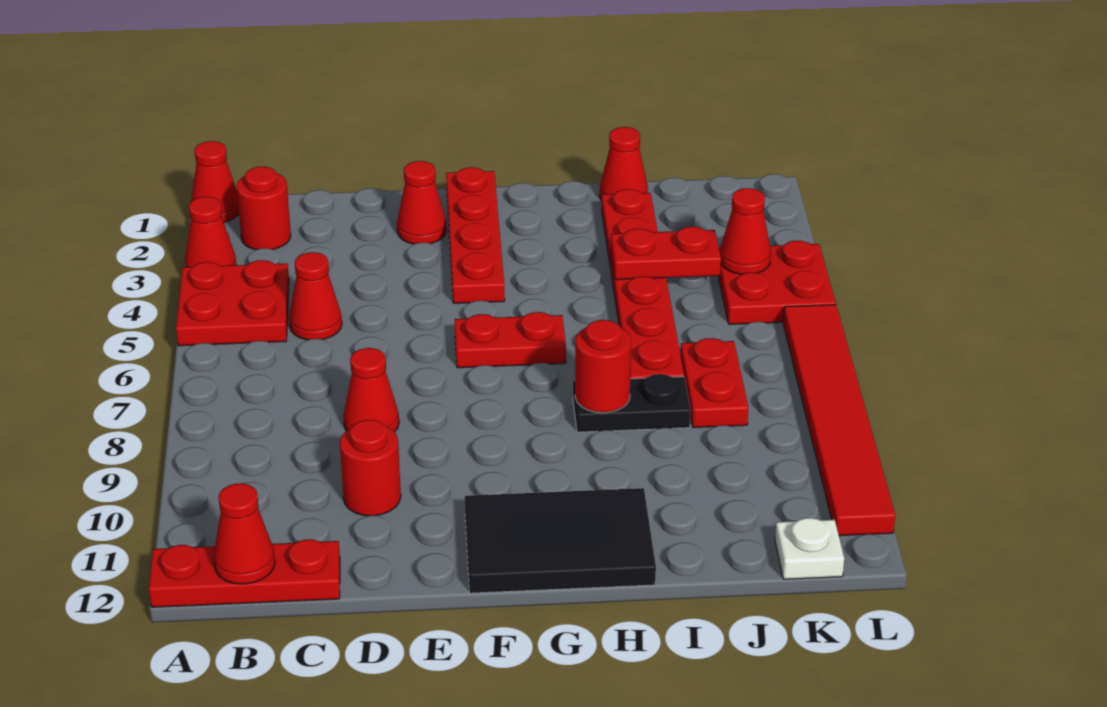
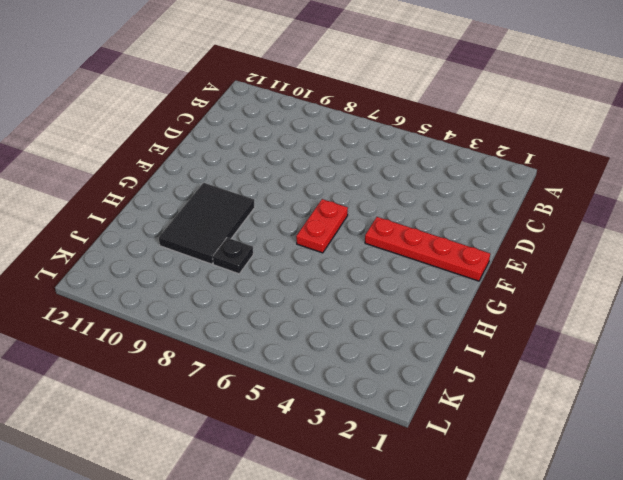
black tile G9:I10 level 1 -> black tile F11:H12 level 1
black plate I8 level 1 -> black plate H8:I8 level 1
none -> red cone A1 level 1
none -> red cone A3 level 1
none -> red plate A4:B5 level 1

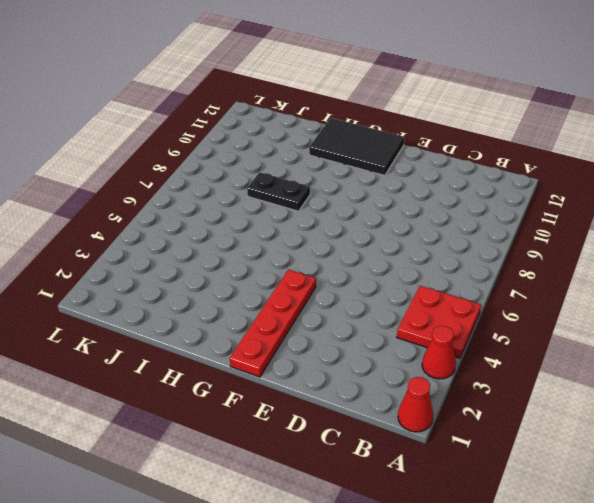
none -> red plate A12:C12 level 1
none -> red round brick B2 level 1
none -> red cone C5 level 1

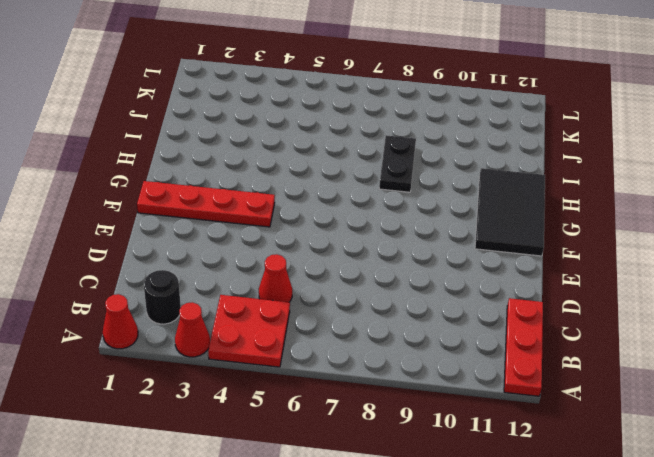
black round brick B2 level 1 -> red round brick B2 level 1
none -> red cone D8 level 1
none -> red round brick D10 level 1
none -> red cone E2 level 1

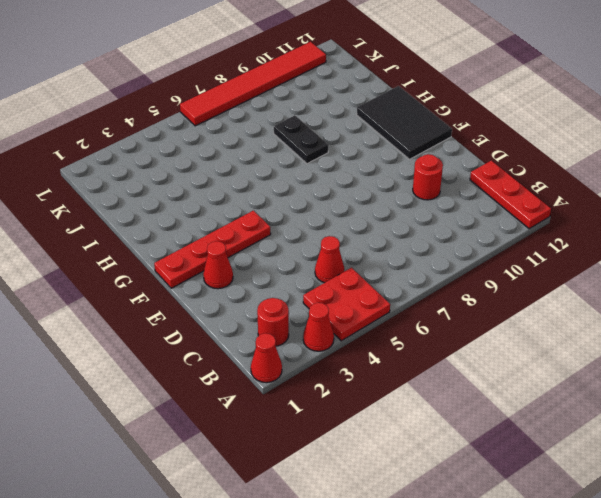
none -> red cone D8 level 1
none -> red plate F6:G6 level 1
none -> red cone I1 level 1

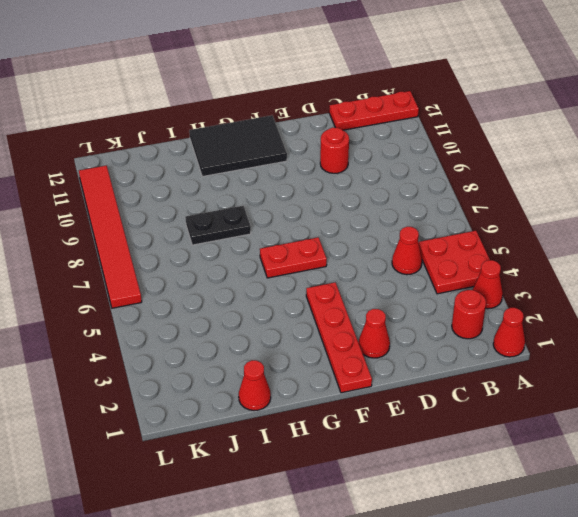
none -> red cone D8 level 1
none -> red plate I2:I7 level 1
none -> red plate J7:J8 level 1

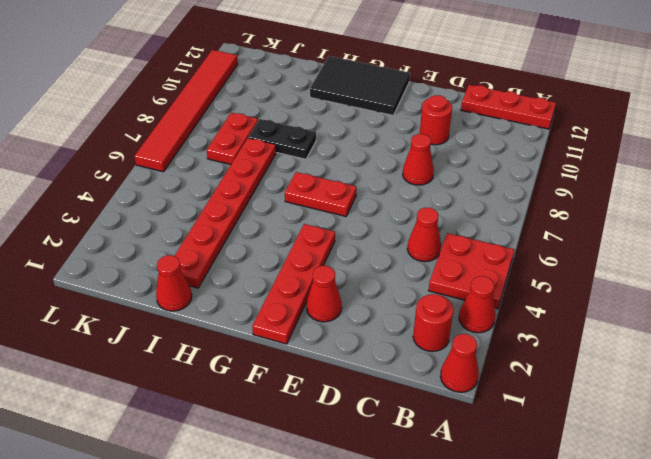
none -> red plate K4:L5 level 1
none -> white plate K12 level 1
none -> red cone B12 level 2

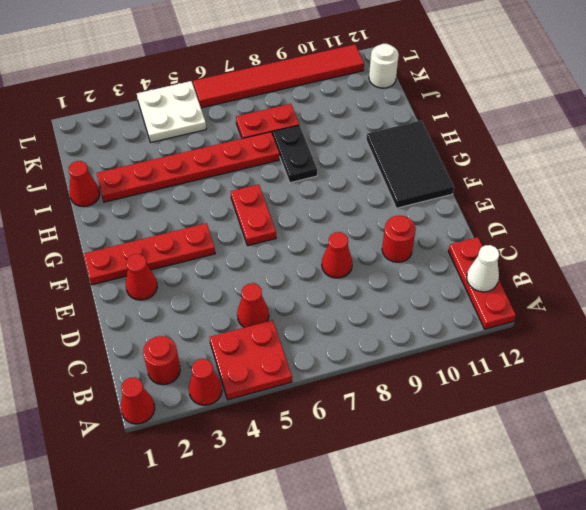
white cone B12 level 2 -> red cone B12 level 2
white plate K4:L5 level 1 -> red plate K4:L5 level 1
white round brick K12 level 1 -> white plate K12 level 1
none -> red round brick H8 level 2
none -> red plate I4:J4 level 2
none -> red cone K4 level 2

